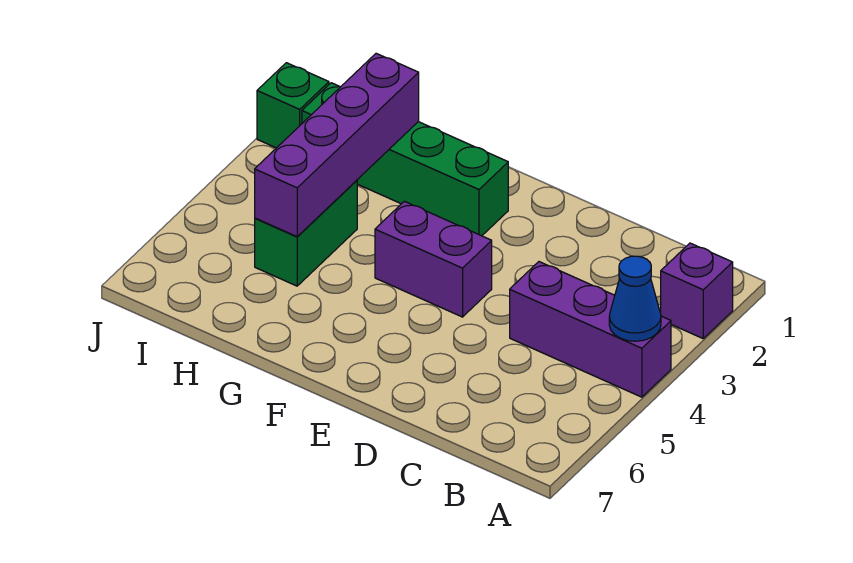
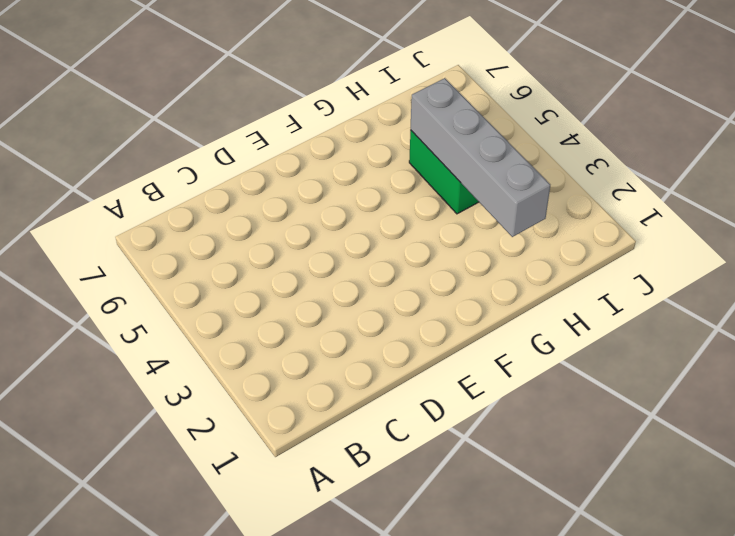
grey brick H2:H5 level 2 -> purple brick H2:H5 level 2
none -> purple brick A2 level 1
none -> purple brick A4:C4 level 1

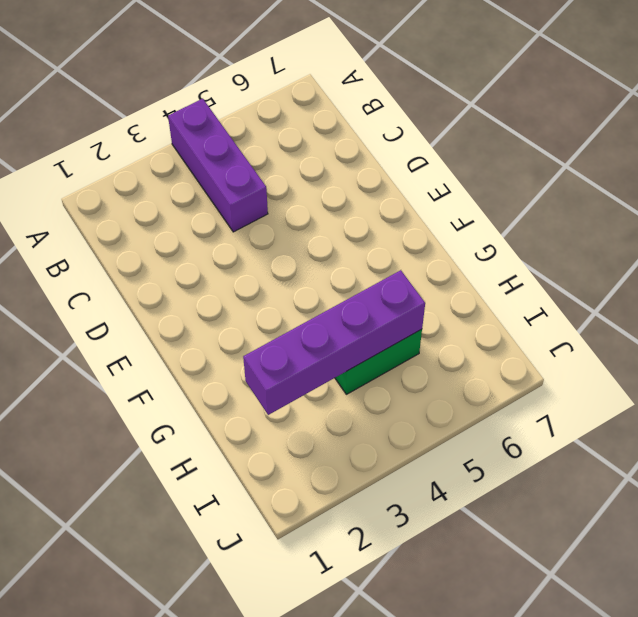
none -> purple brick A2 level 1
none -> purple brick E4:F4 level 1

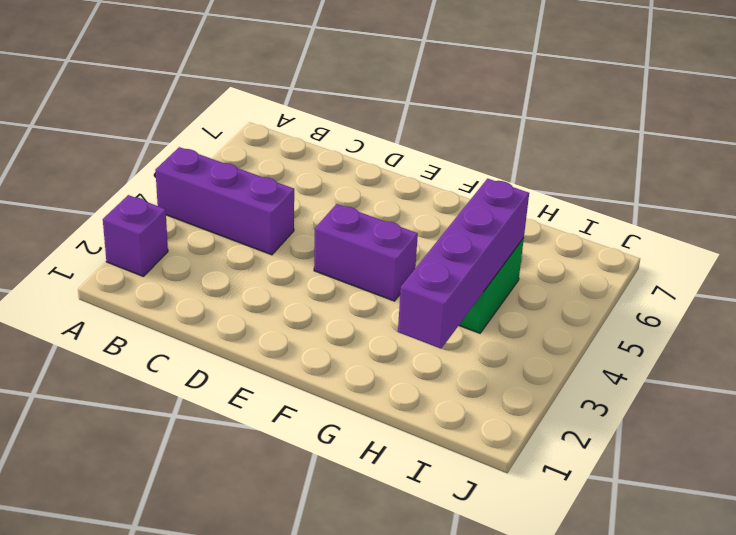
none -> green brick F2:I2 level 1
none -> green brick J2 level 1

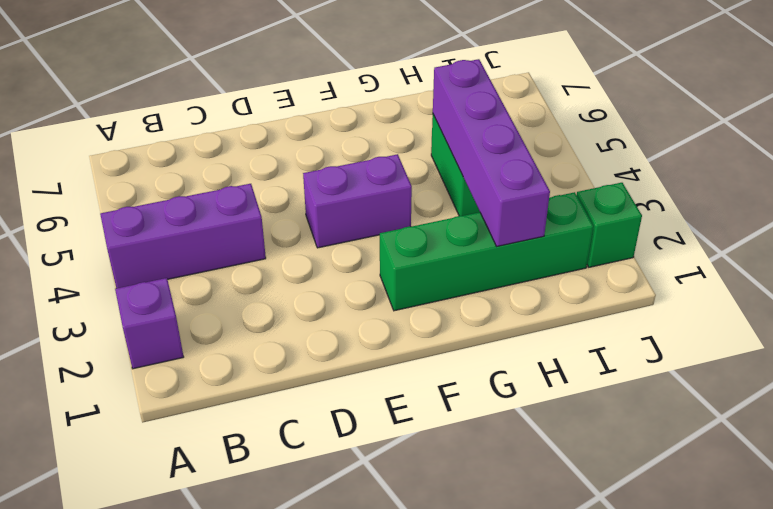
none -> blue cone A4 level 2

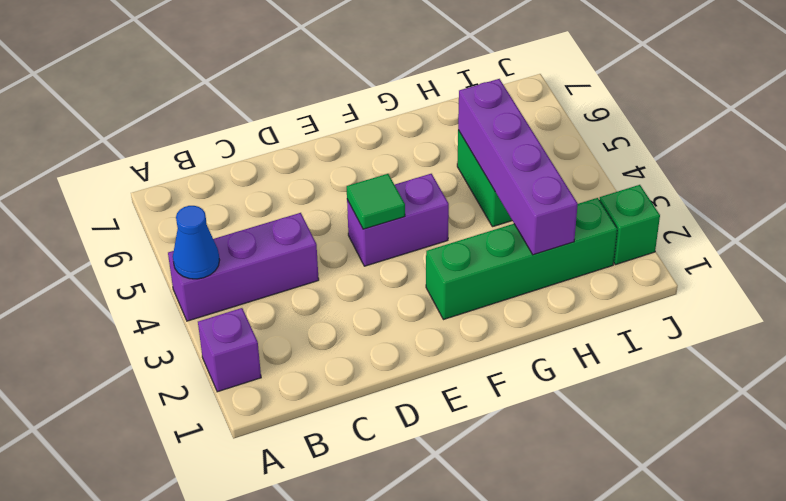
green tile E4 level 2 -> none

